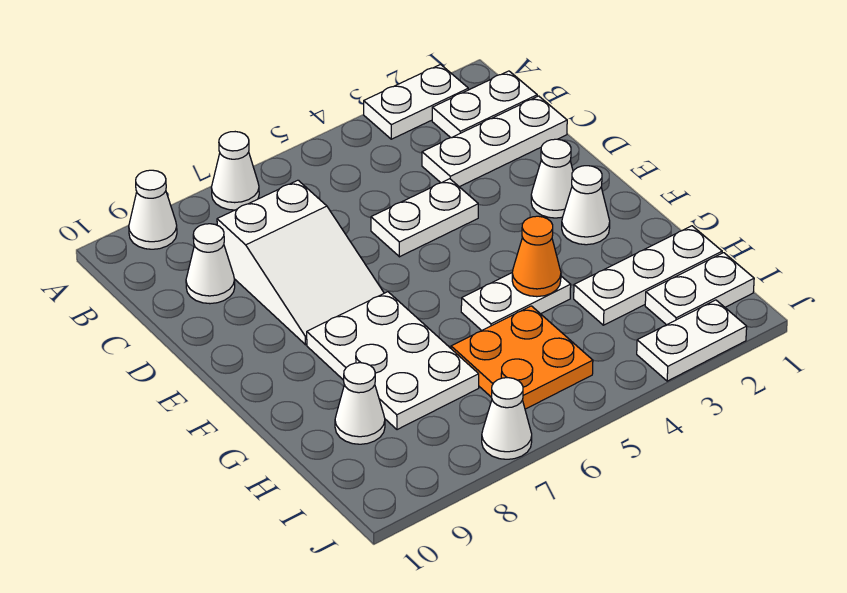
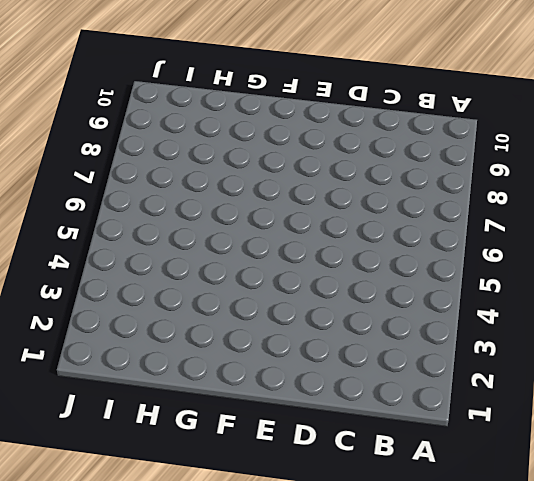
none -> white plate A2:A3 level 1
none -> white cone A7 level 1
none -> white cone A9 level 1

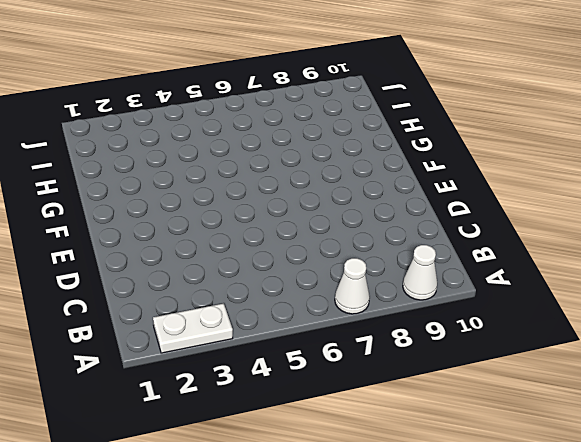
none -> white plate B1:B2 level 1
none -> white plate C1:C3 level 1
none -> white slope C7:E8 level 1 top C

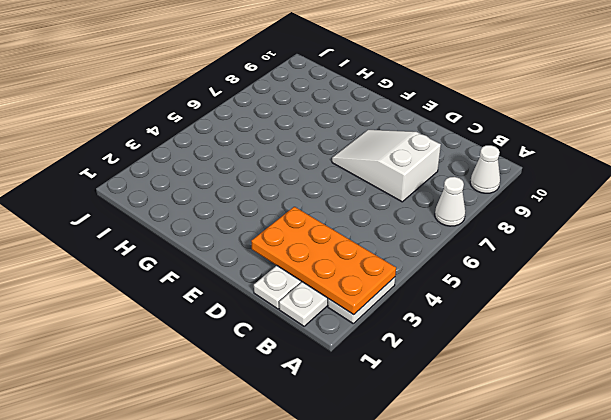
orange plate A2:D3 level 2 -> none
none -> white cone C9 level 1
none -> white plate D4:D5 level 1
none -> white cone E2 level 1

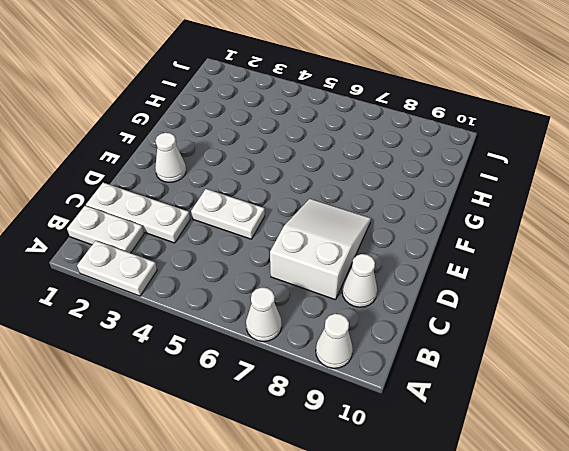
none -> white cone F2 level 1
none -> white plate F7:H8 level 1
none -> white plate G4:G5 level 1

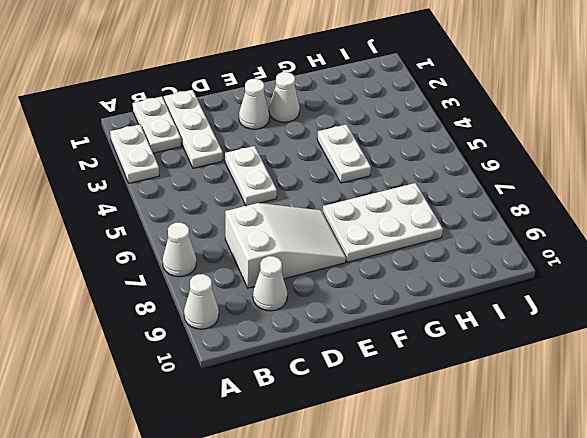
none -> white plate H1:H3 level 1
none -> orange plate H5:I6 level 1
none -> white cone H9 level 1

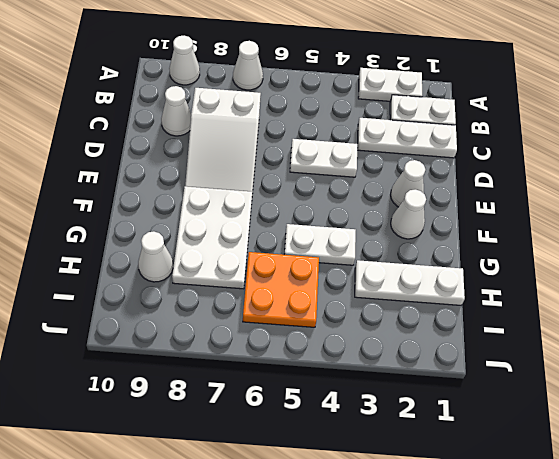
none -> white plate I1:I2 level 1
none -> white plate J2:J3 level 1
none -> white cone J7 level 1

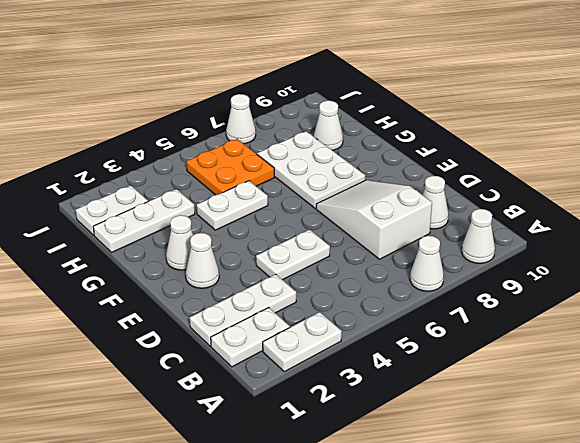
none -> white plate J2:J3 level 1
none -> orange cone G4 level 2

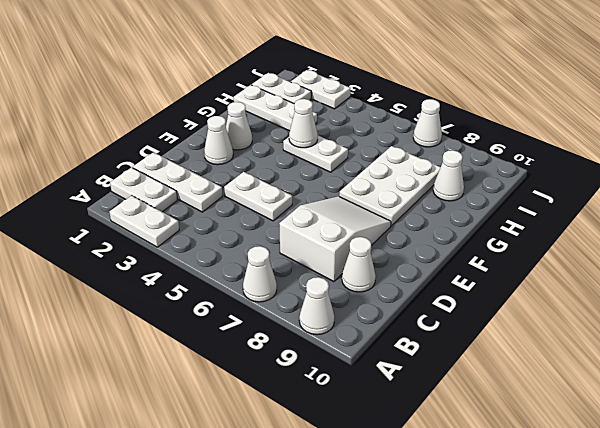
white cone G4 level 2 -> orange cone G4 level 2
none -> orange plate H5:I6 level 1

